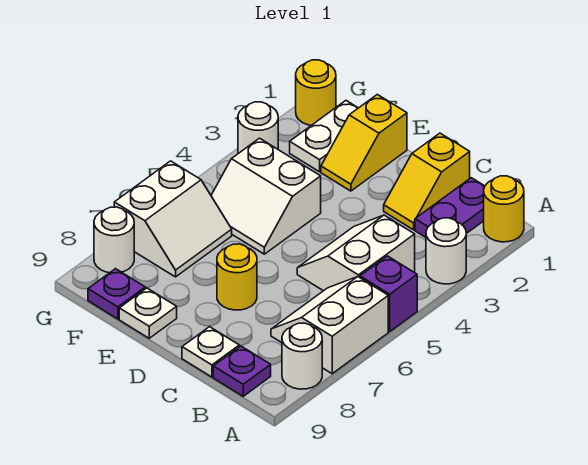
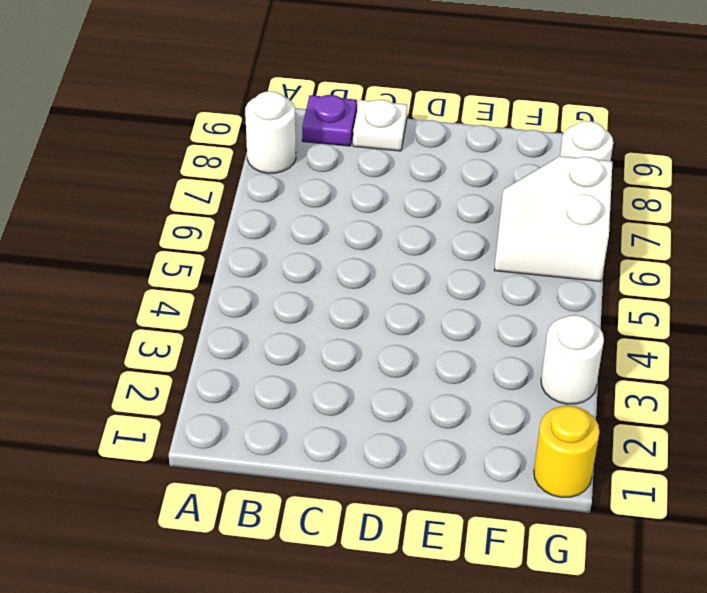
none -> yellow round brick A1 level 1
none -> white round brick A3 level 1
none -> purple brick A5 level 1

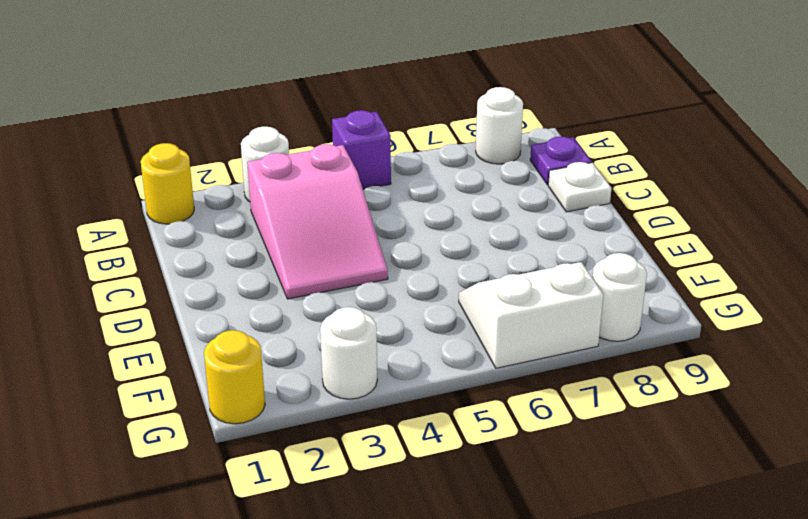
pink slope B3:D4 level 1 top B -> white slope B4:C5 level 1 top B
none -> white slope A6:B7 level 1 top A
none -> purple plate B1:B2 level 1
none -> yellow slope C1:C2 level 1 top 1

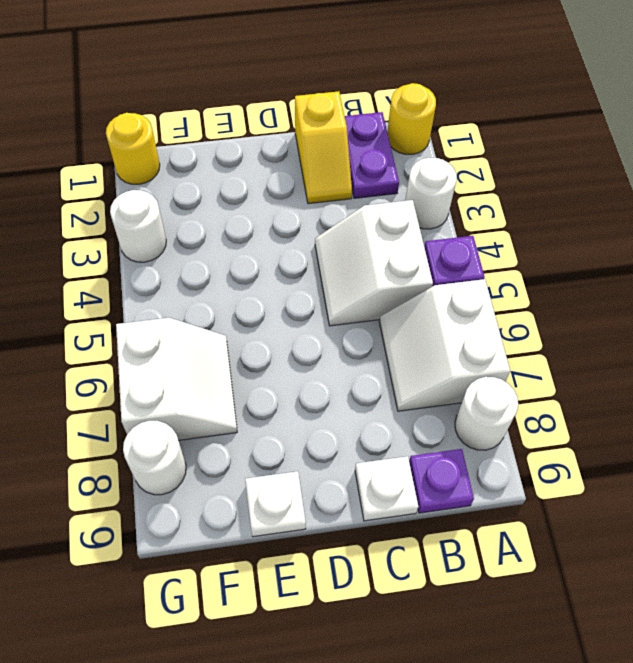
none -> yellow round brick D7 level 1
none -> yellow slope E1:E2 level 1 top 1
none -> white slope E4:F5 level 1 top 4

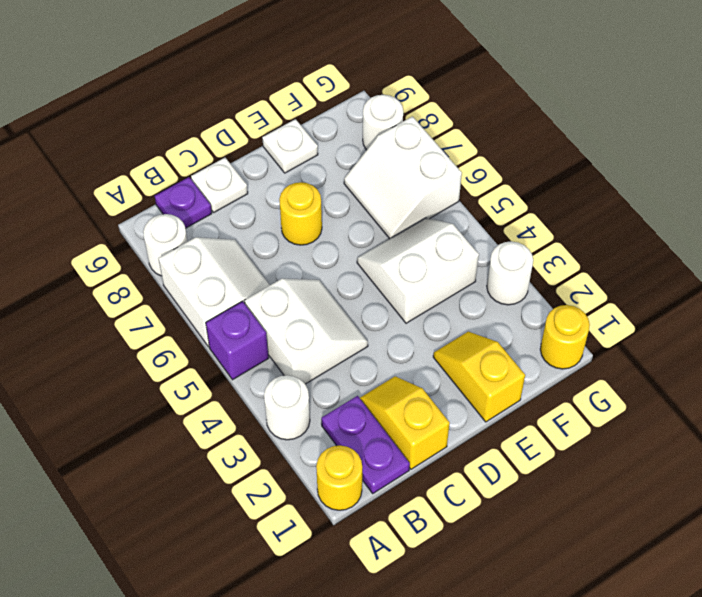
none -> white plate F1:F2 level 1
none -> purple plate F9 level 1

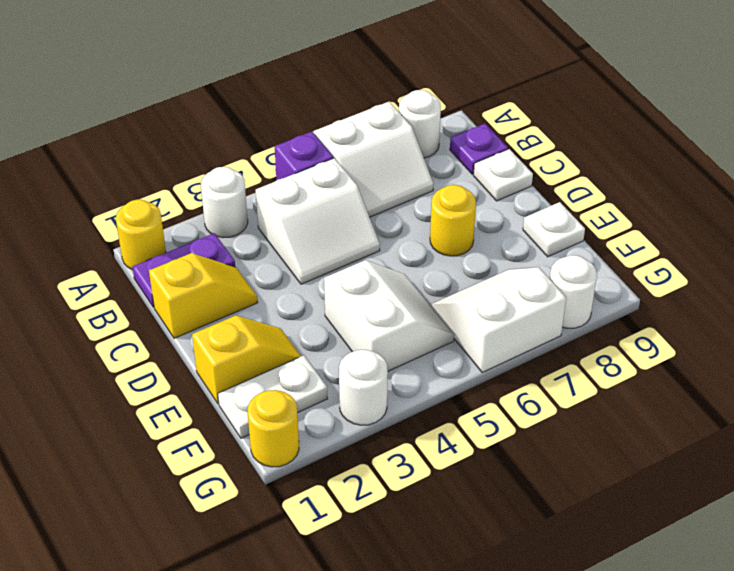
none -> purple plate F9 level 1

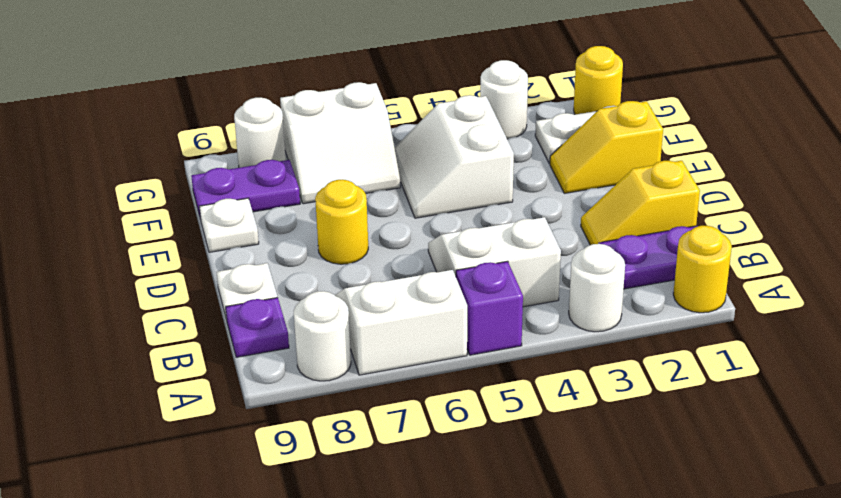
purple plate F8:F9 level 1 -> purple plate F9 level 1

